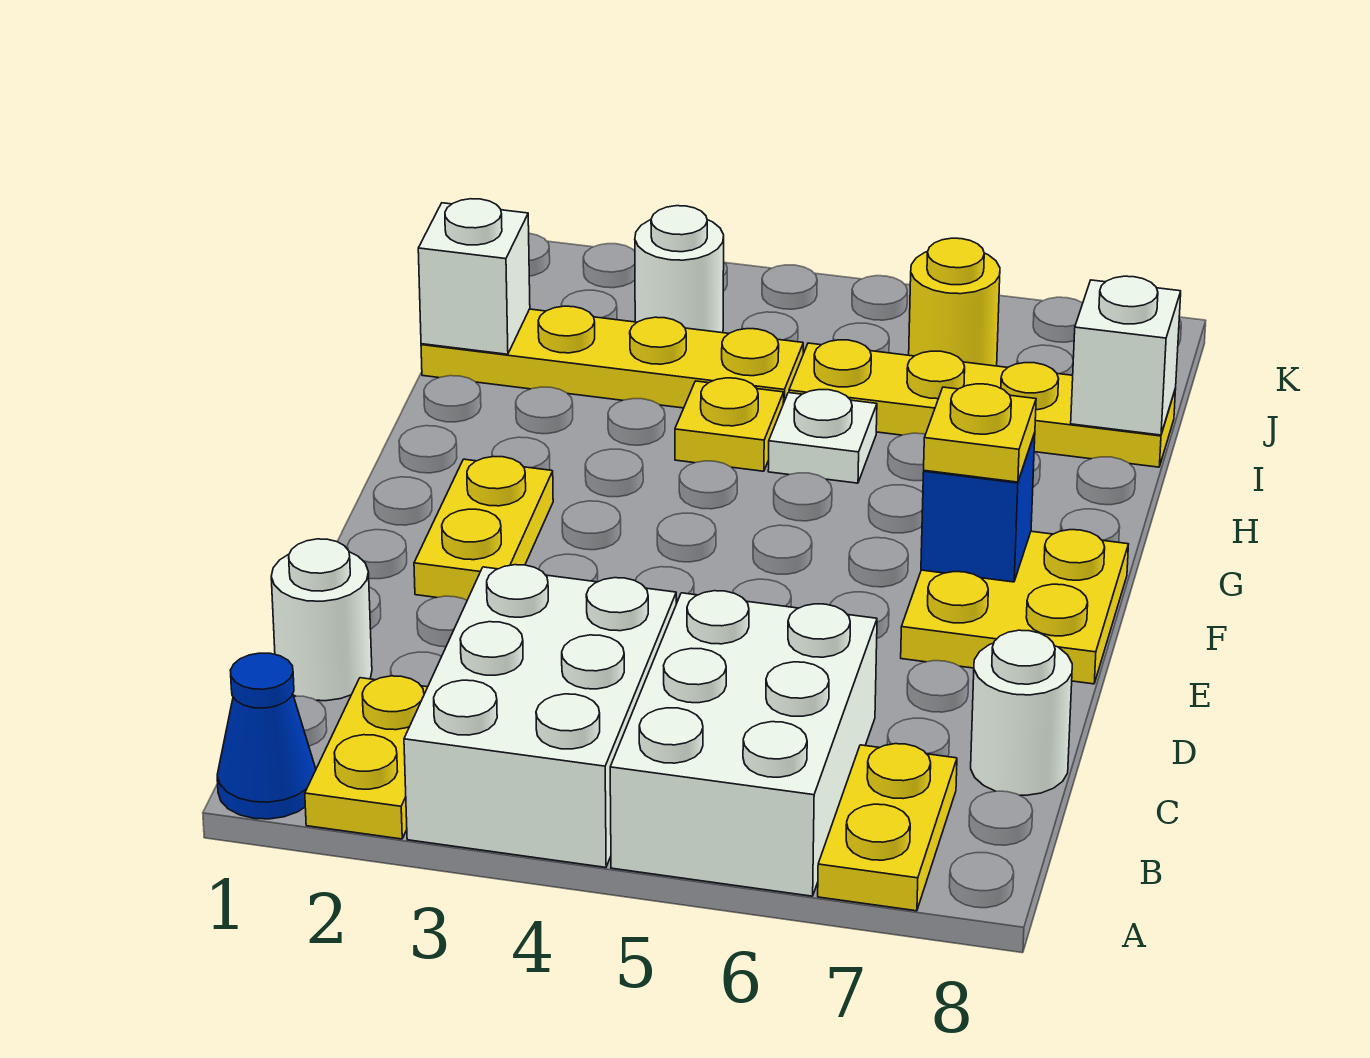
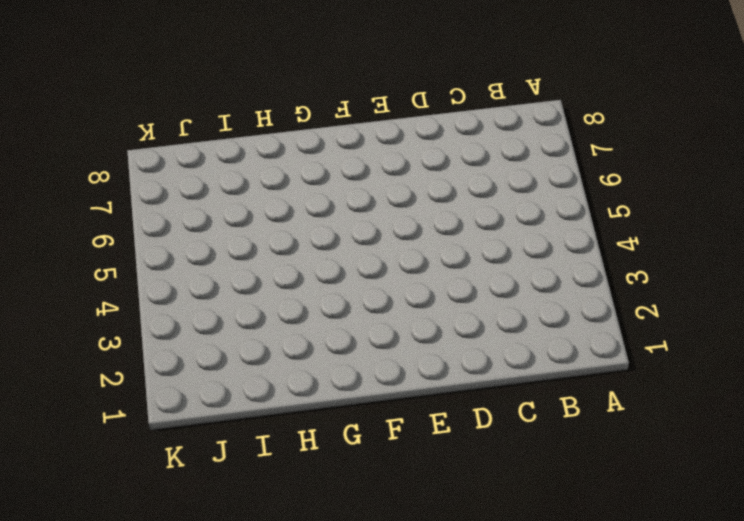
none -> blue cone A1 level 1
none -> yellow plate A2:B2 level 1
none -> white brick A3:C4 level 1

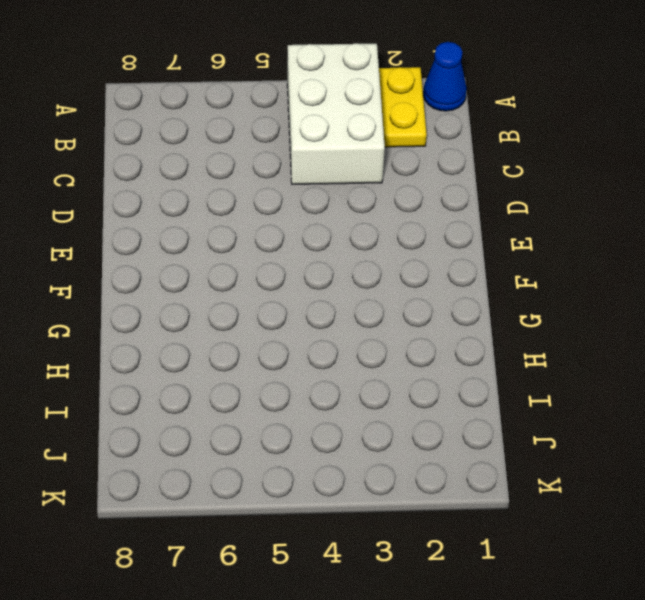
none -> white brick A5:C6 level 1
none -> yellow plate A7:B7 level 1
none -> white round brick C1 level 1

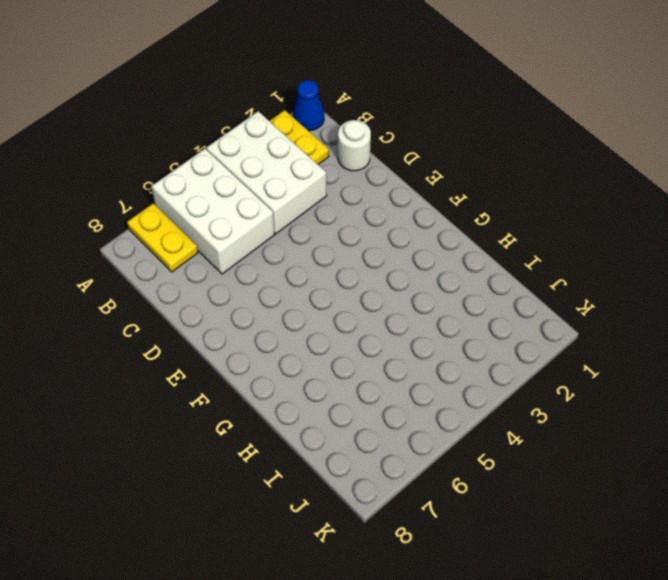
none -> white round brick C8 level 1
none -> yellow plate E2:F2 level 1
none -> yellow plate E7:F8 level 1

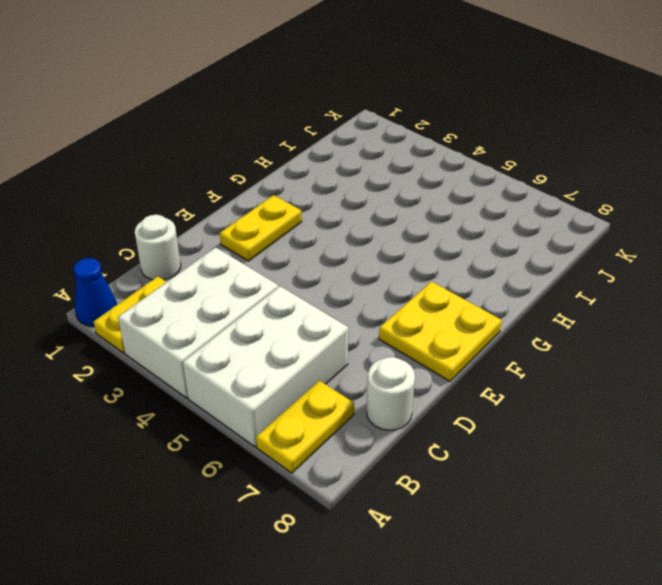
none -> yellow plate H4 level 1
none -> white plate H5 level 1
none -> yellow plate I1:I4 level 1

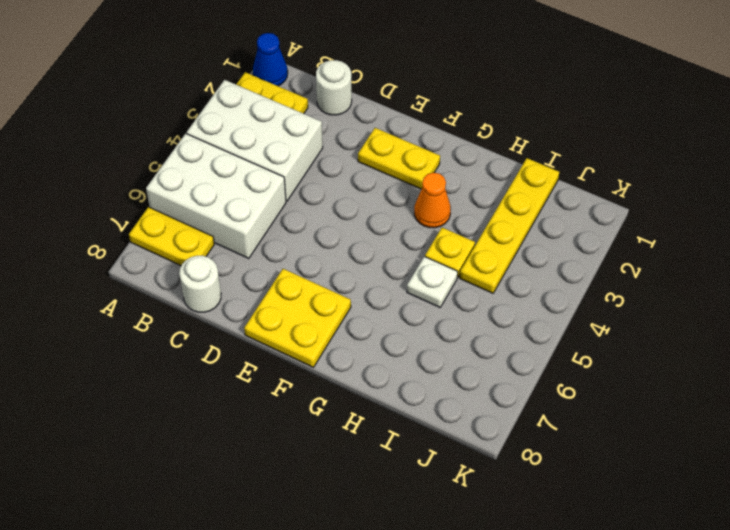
orange cone G3 level 1 -> none
none -> yellow plate I5:I8 level 1
none -> white round brick J3 level 1
none -> yellow round brick J6 level 1

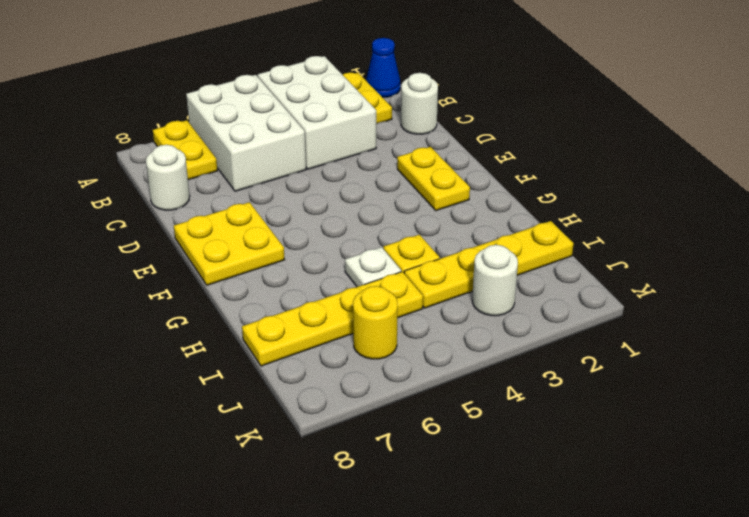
none -> blue brick F7 level 2
none -> white brick I1 level 2
none -> white brick I8 level 2

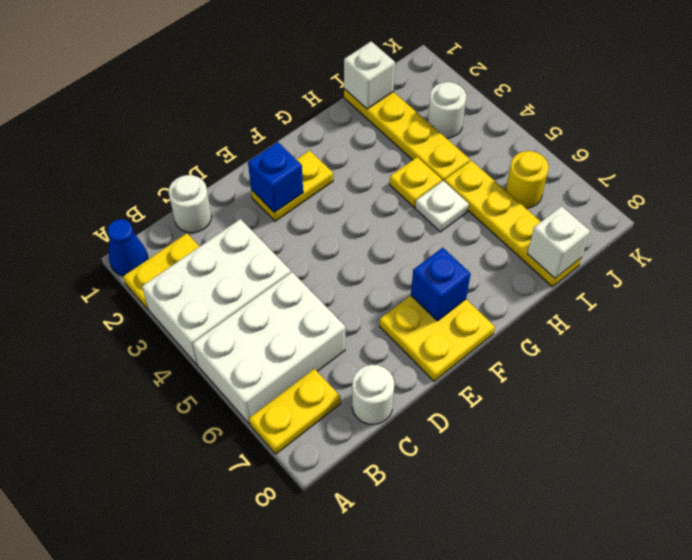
blue brick E2 level 2 -> none
none -> yellow plate F7 level 3

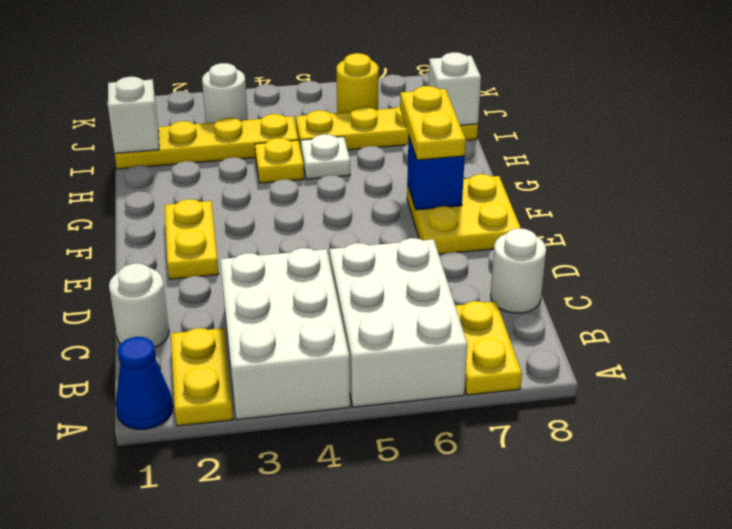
yellow plate F7:G7 level 3 -> yellow plate F7 level 3

